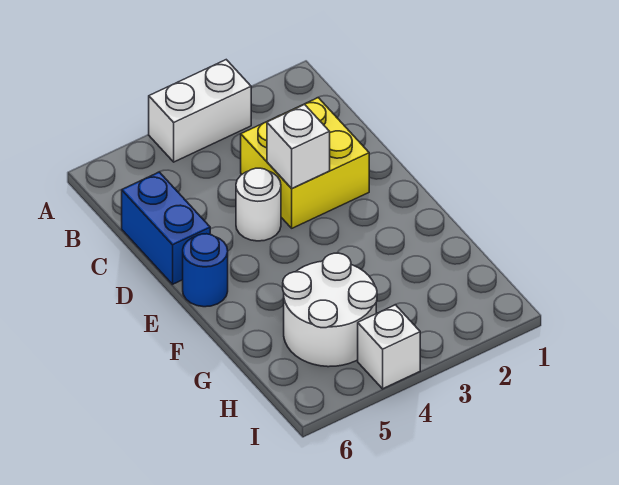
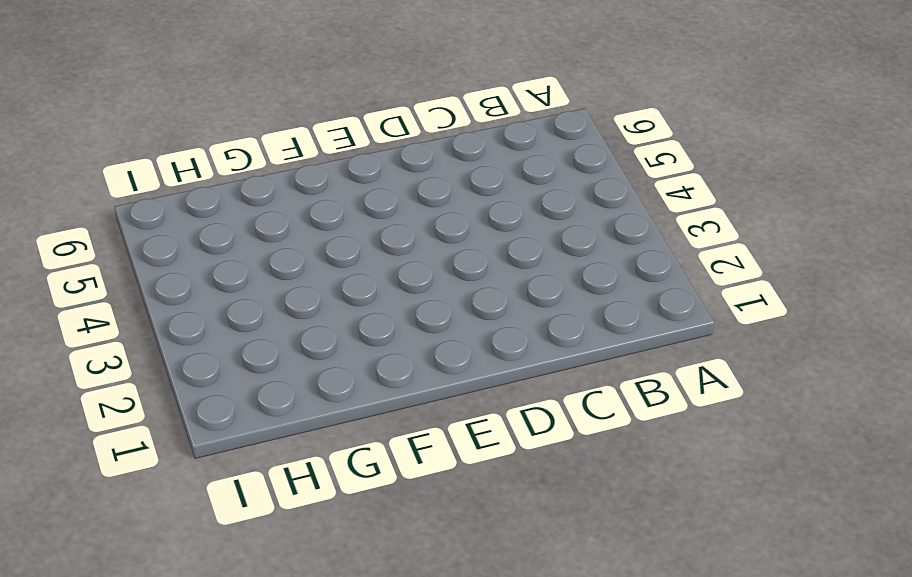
none -> white brick A3:A4 level 1
none -> yellow brick C2:D3 level 1

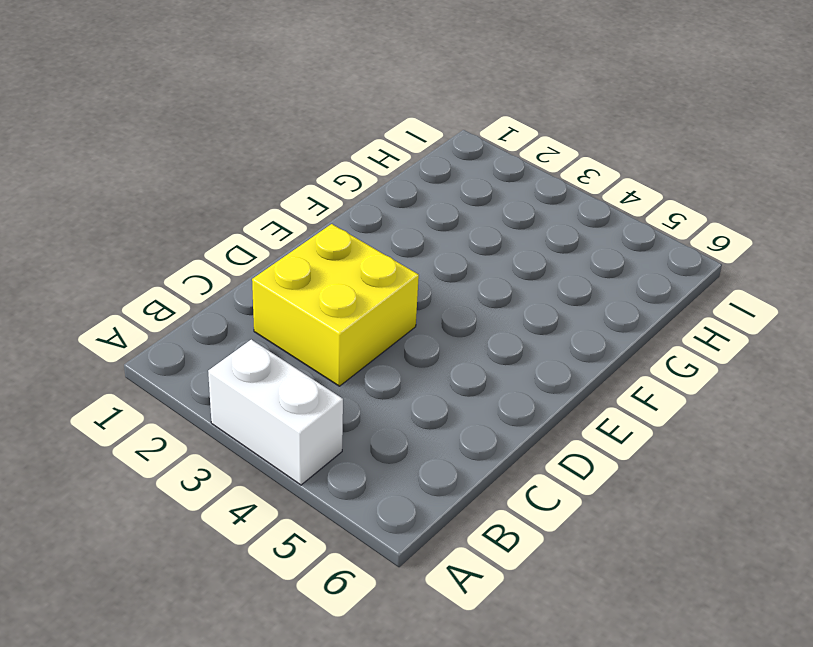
none -> blue brick C6:D6 level 1
none -> white round brick D4 level 1

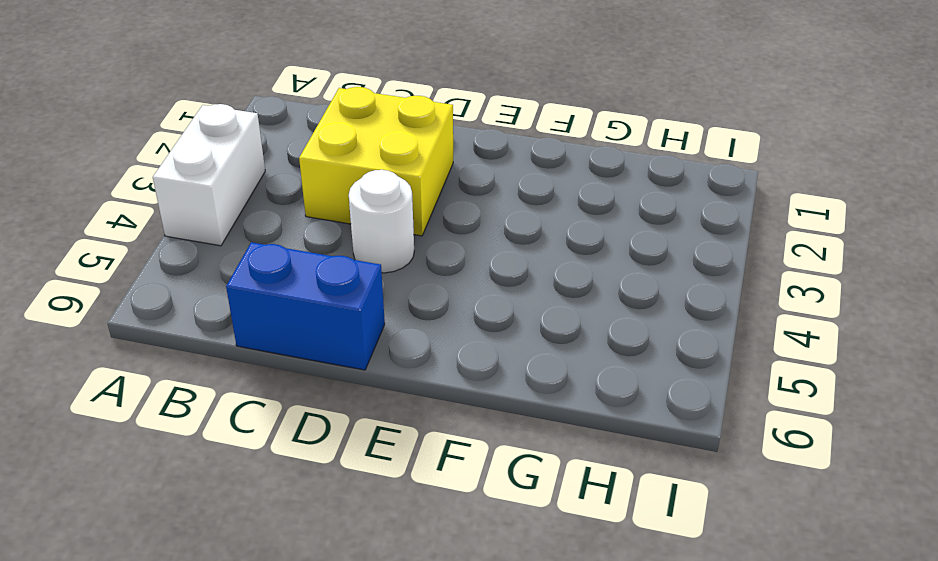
none -> blue round brick E6 level 1
none -> white round brick G4:H5 level 1

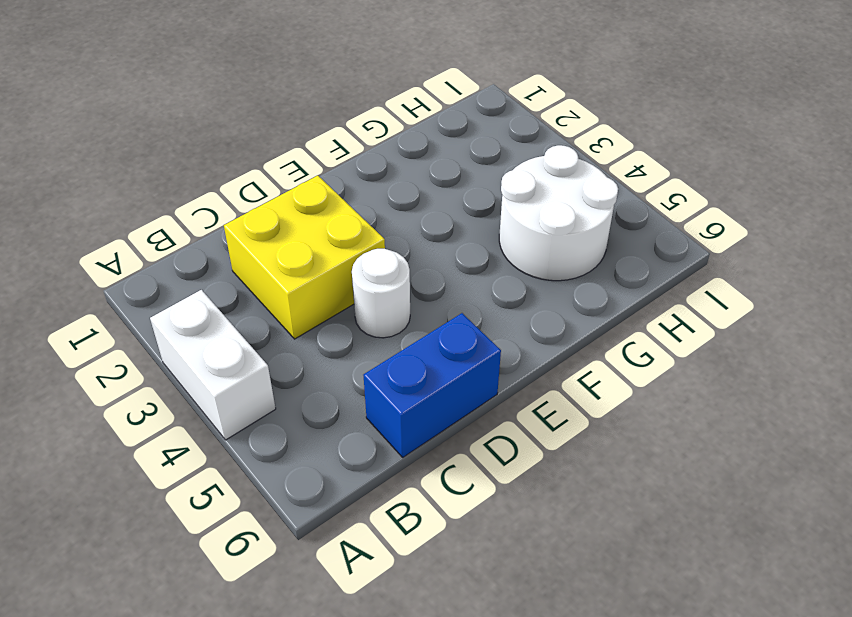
none -> blue round brick E6 level 1
none -> white brick I4 level 1

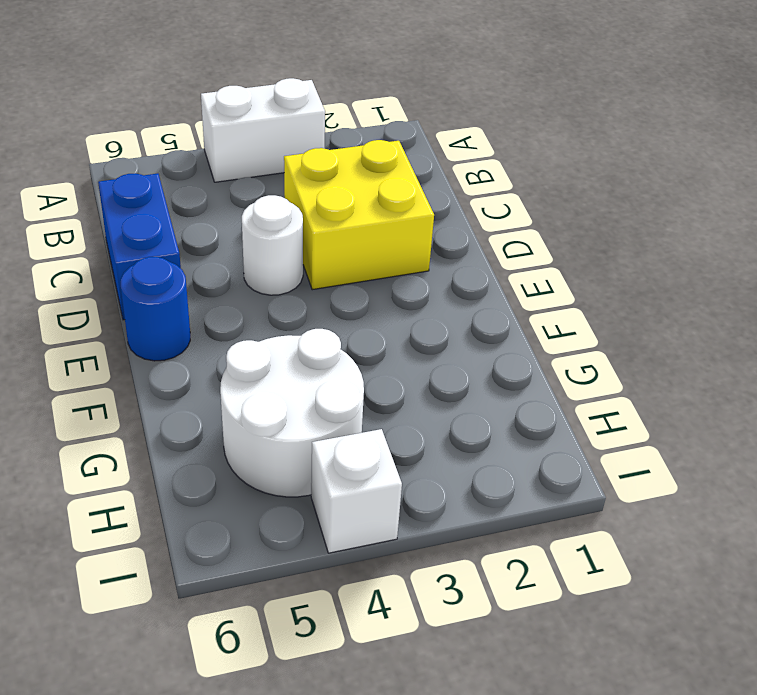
none -> white brick D3 level 2

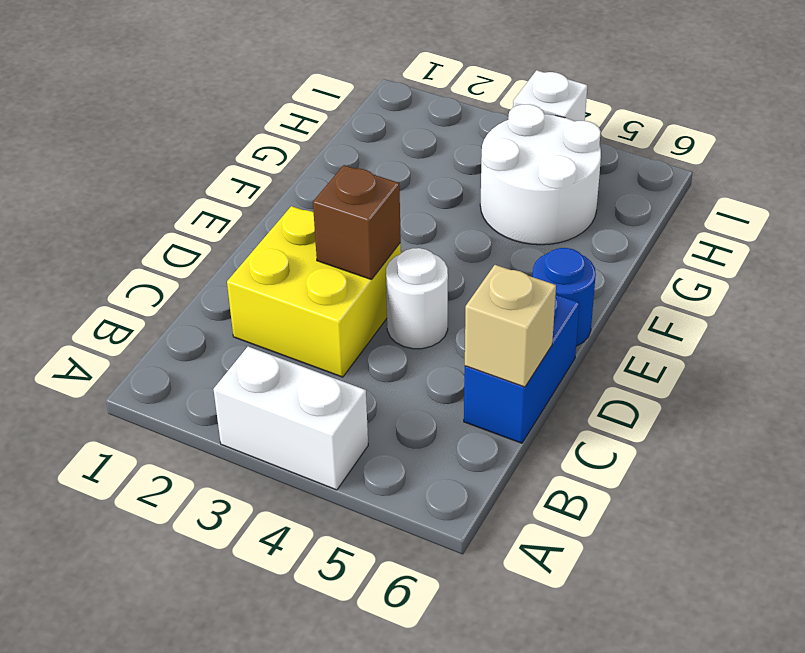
tan brick C6 level 2 -> none
brown brick D3 level 2 -> white brick D3 level 2

